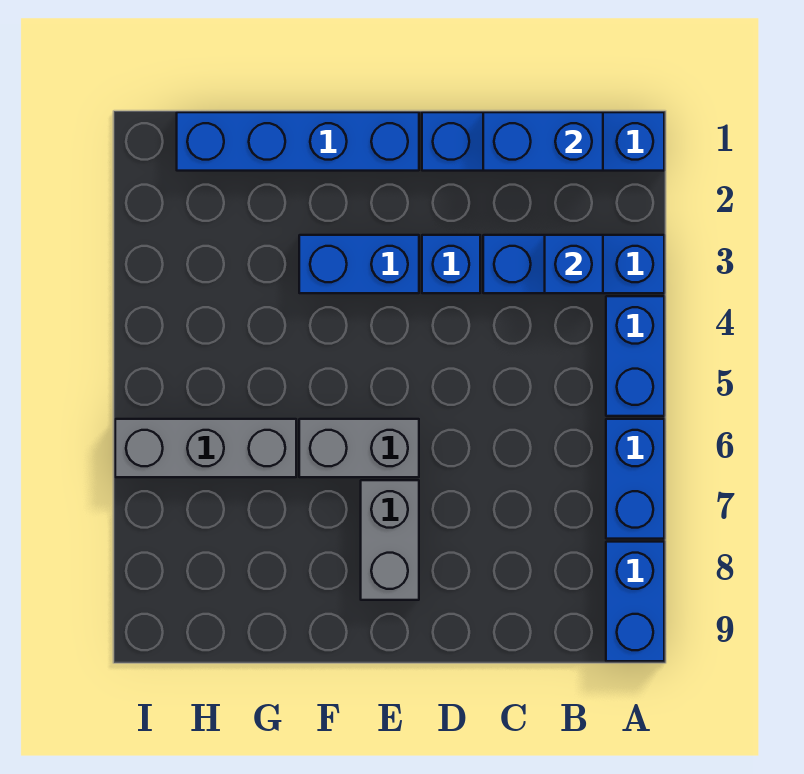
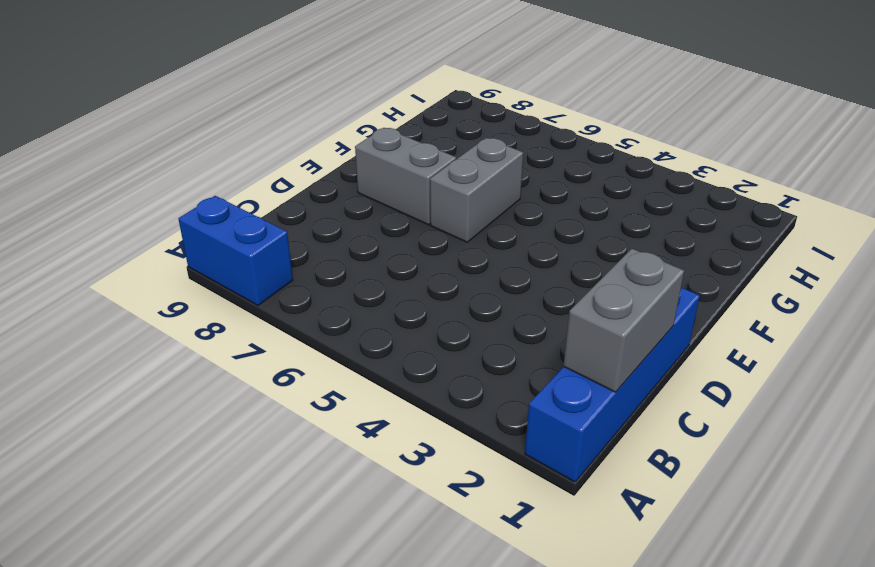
grey brick B1:C1 level 2 -> blue brick B1:C1 level 2
none -> blue brick A3:C3 level 1
none -> blue brick A4:A5 level 1
none -> blue brick A6:A7 level 1

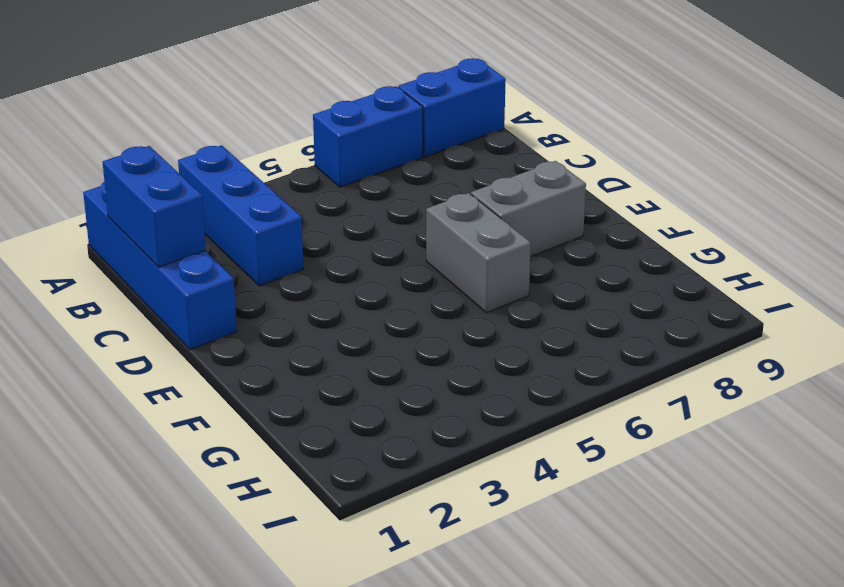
none -> blue brick A4:A5 level 1
none -> blue brick D3 level 1
none -> blue brick E1:H1 level 1

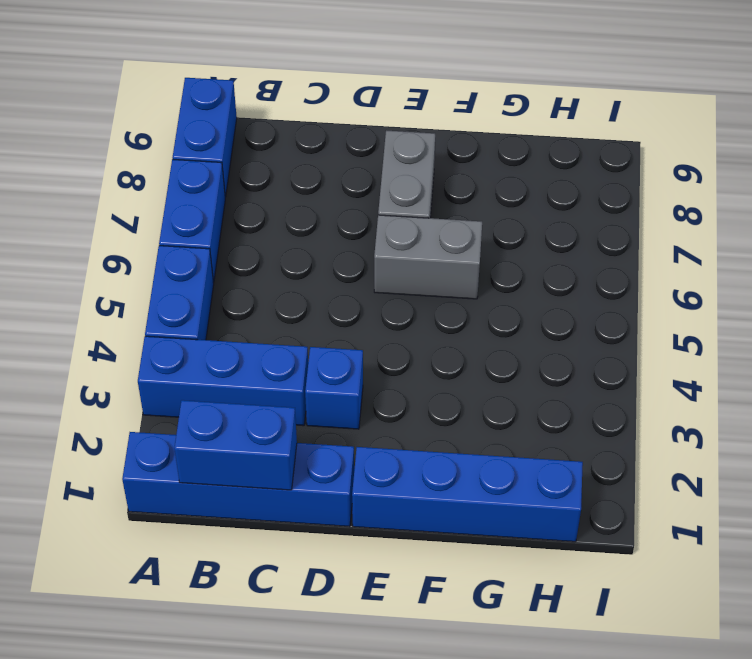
none -> blue brick E3:F3 level 1
none -> grey brick G6:I6 level 1
none -> blue brick B3 level 2

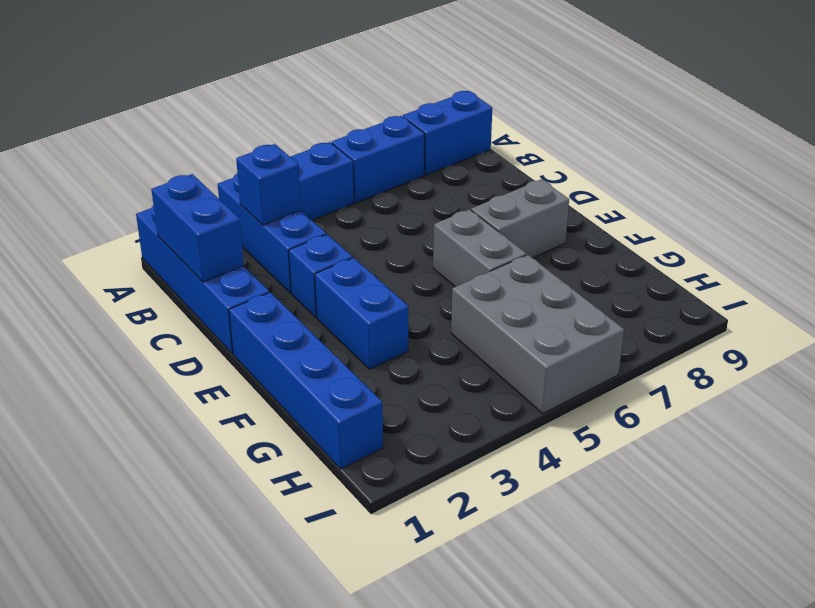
grey brick G5:I6 level 1 -> grey brick G6:I6 level 1

